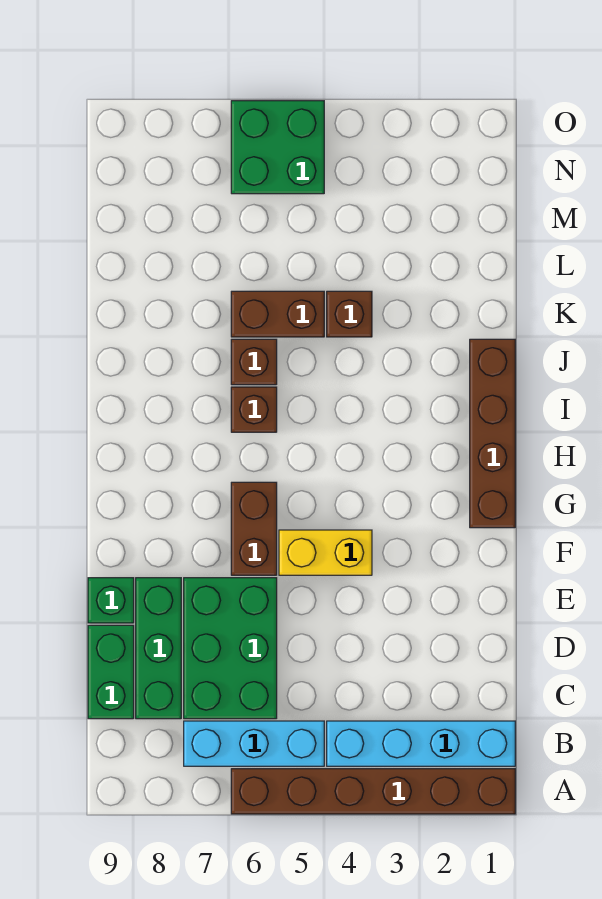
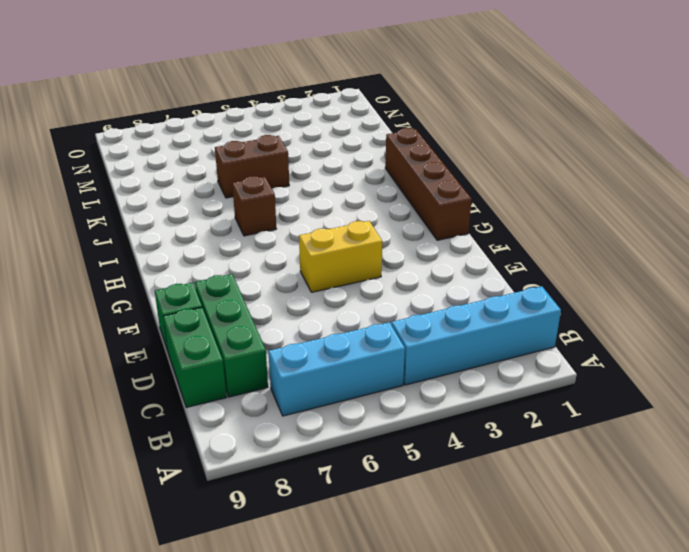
none -> brown brick A1:A6 level 1
none -> green brick C6:E7 level 1
none -> brown brick F6:G6 level 1

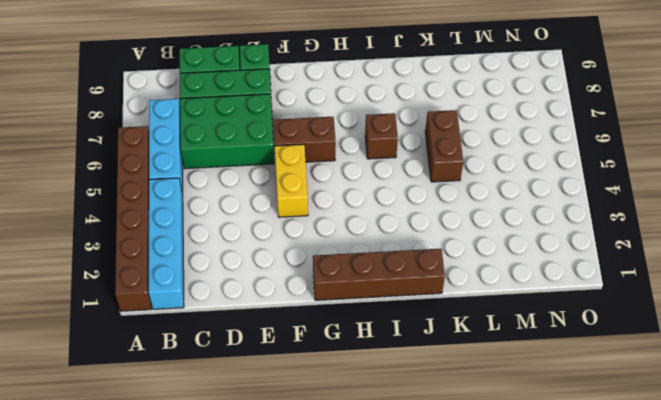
none -> brown brick J6 level 1
none -> brown brick K4 level 1
none -> green brick N5:O6 level 1

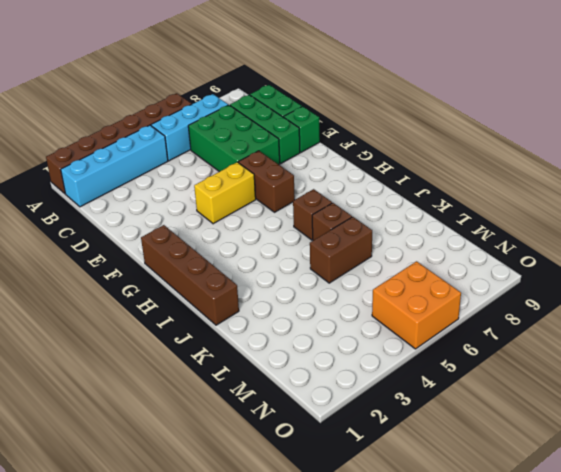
orange brick N5:O6 level 1 -> green brick N5:O6 level 1
none -> brown brick K4 level 1

